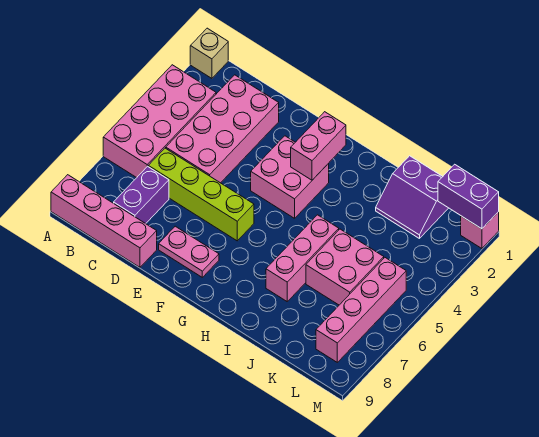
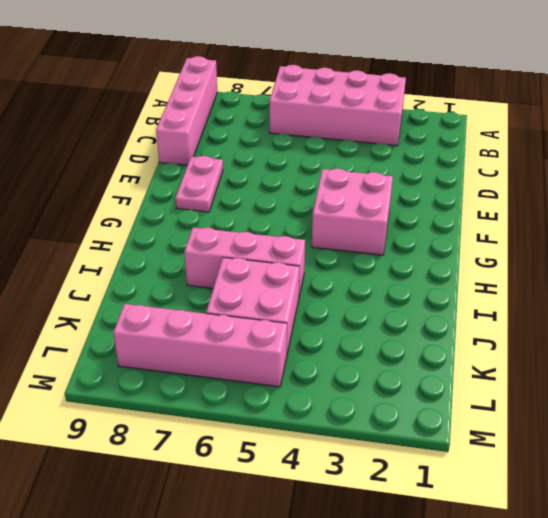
none -> tan brick A1 level 1
none -> pink brick C2:D5 level 1
none -> lime brick C6:F6 level 1

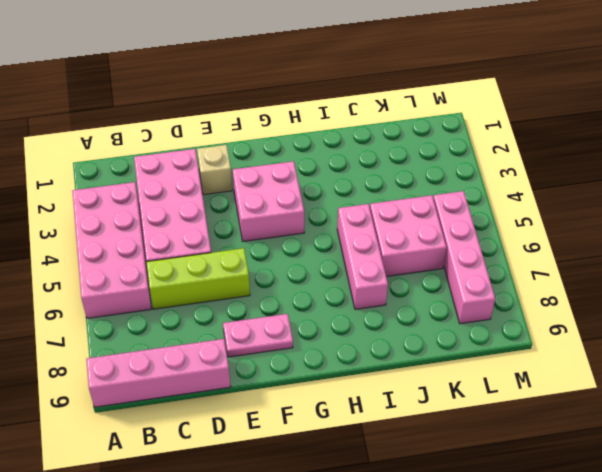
lime brick C6:E6 level 1 -> lime brick C6:F6 level 1
tan brick E2 level 1 -> tan brick A1 level 1
none -> purple brick C7:C8 level 1
none -> purple slope J1:K2 level 1 top 1
none -> pink brick M1 level 1

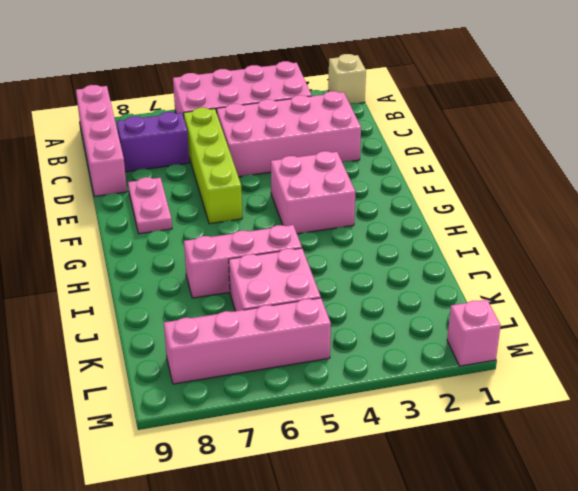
none -> purple slope J1:K2 level 1 top 1
none -> pink brick G2:G3 level 2
none -> purple brick L1:M1 level 2

